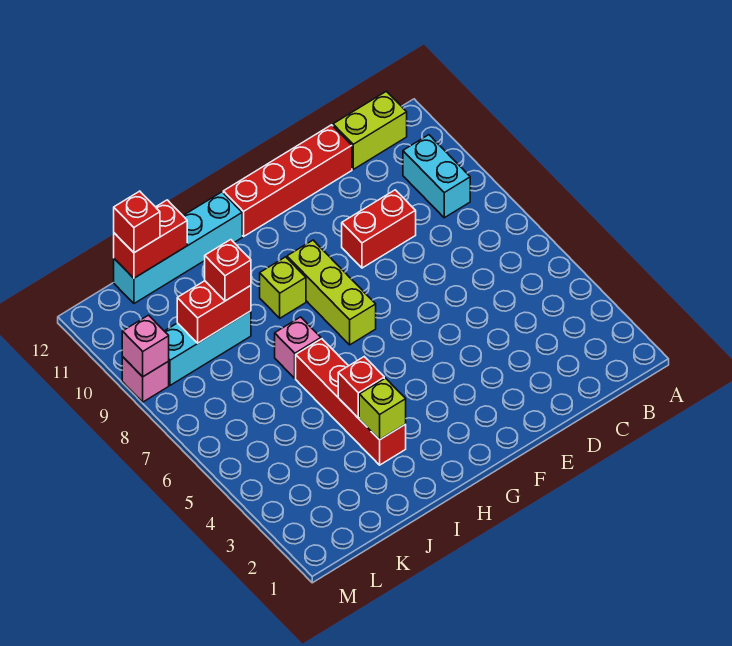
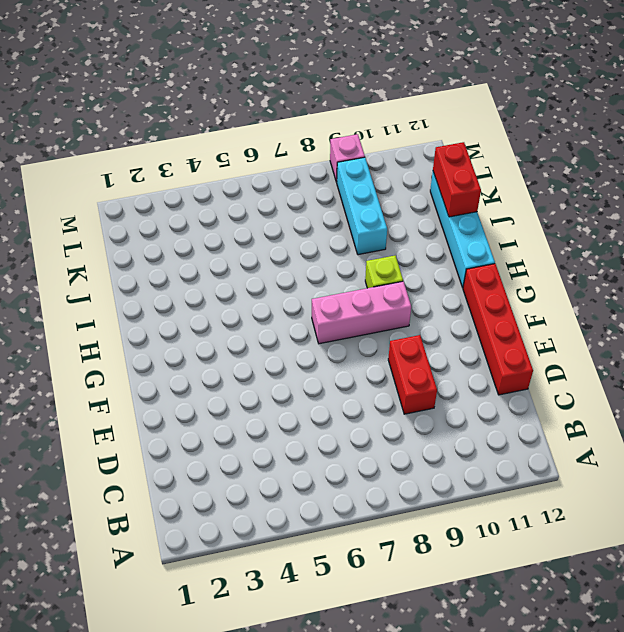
pink brick G7:G9 level 1 -> lime brick G7:G9 level 1
none -> cyan brick B9:B10 level 1
none -> lime brick B12:C12 level 1
none -> red brick I3:I6 level 1

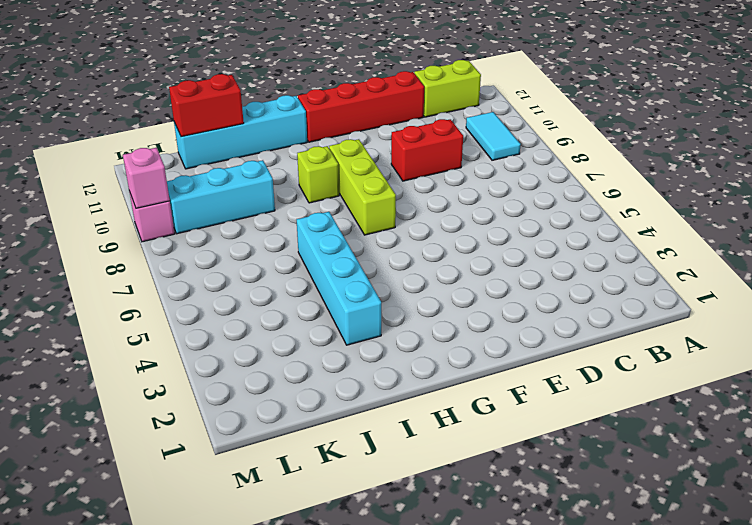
cyan tile B9:B10 level 1 -> cyan brick B9:B10 level 1
cyan brick I3:I6 level 1 -> red brick I3:I6 level 1
none -> pink brick I7 level 1
none -> lime brick I3 level 2
none -> red brick I4 level 2

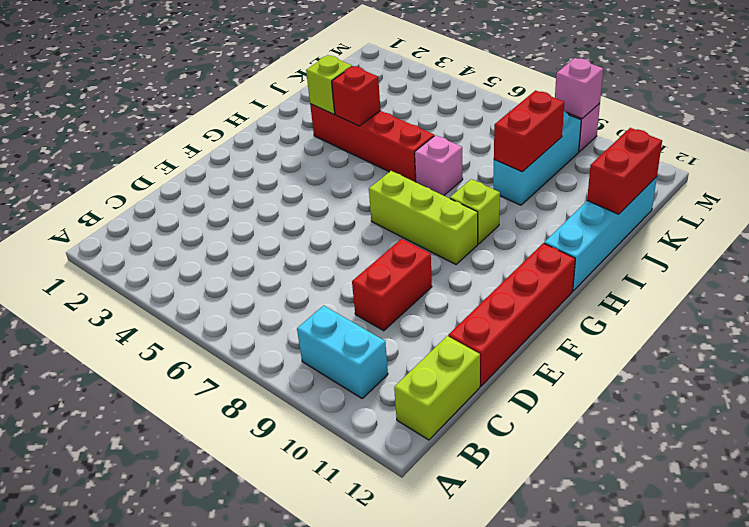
none -> red brick J9 level 3
none -> red brick K12 level 3

